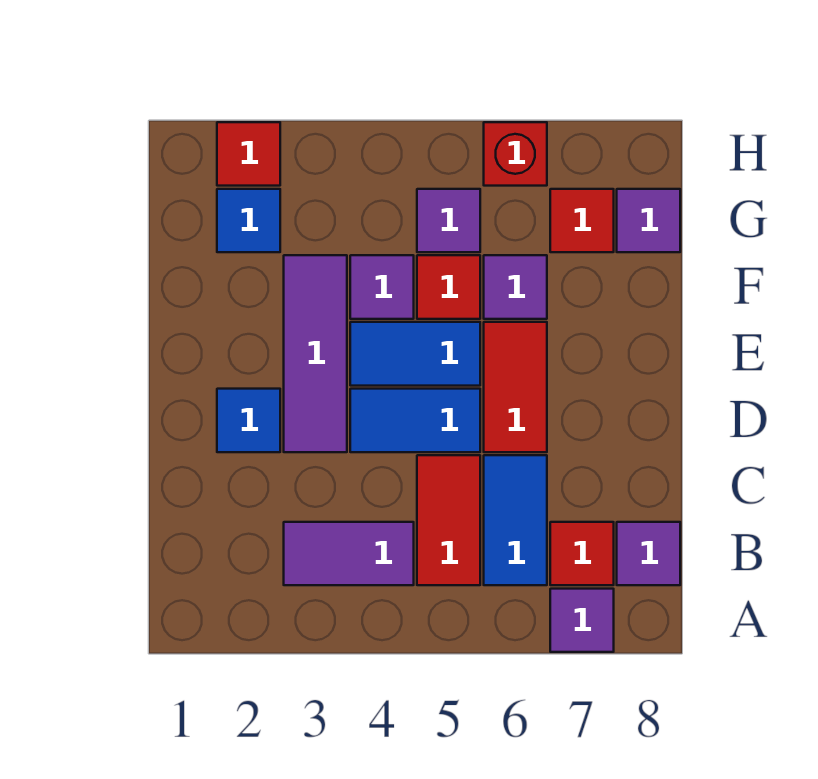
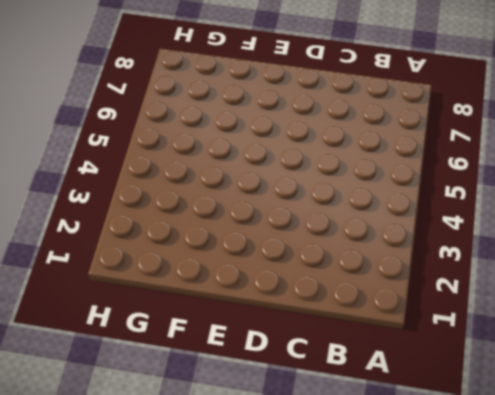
none -> purple tile A7 level 1
none -> purple tile B3:B4 level 1
none -> red tile B5:C5 level 1

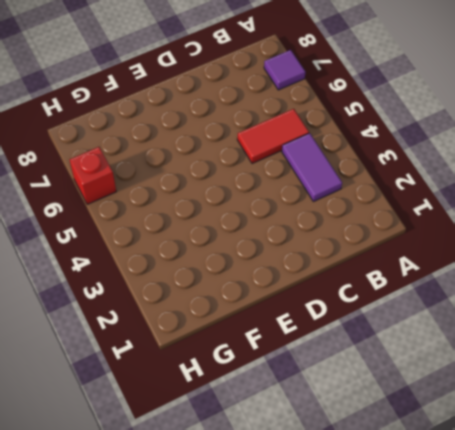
none -> blue tile B6:C6 level 1
none -> red tile B7 level 1
none -> purple tile B8 level 1

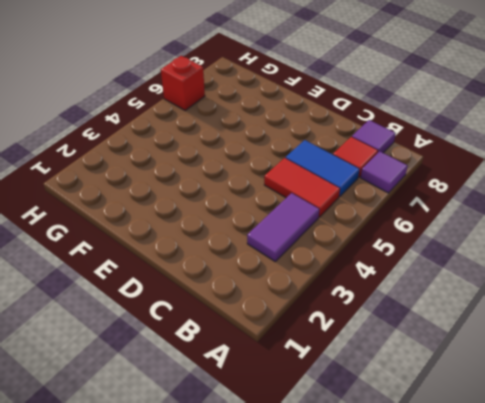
none -> blue tile D2 level 1
none -> purple tile D3:F3 level 1
none -> blue tile D4:D5 level 1

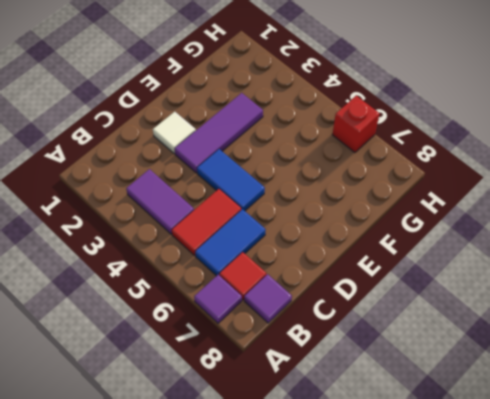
white tile D2 level 1 -> blue tile D2 level 1
none -> red tile D6:E6 level 1
none -> blue tile E4:E5 level 1
none -> purple tile F4 level 1

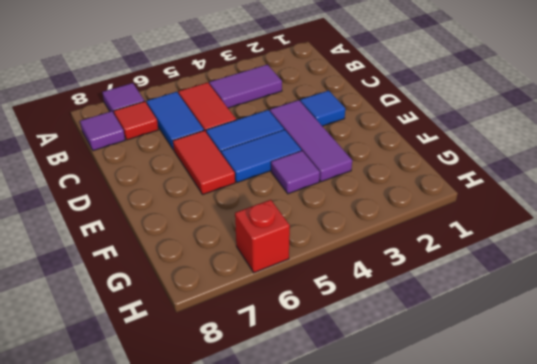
none -> red tile F5 level 1
none -> purple tile F6 level 1
none -> blue tile G2 level 1

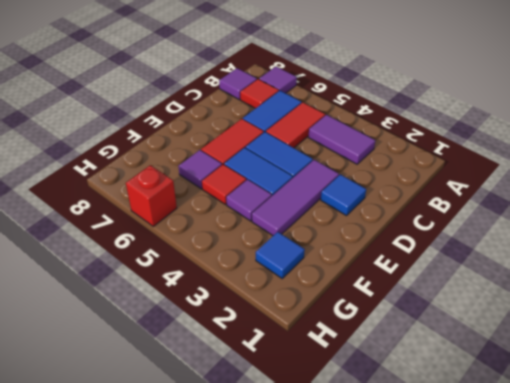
none -> purple tile G5 level 1
none -> red tile G7 level 1
none -> purple tile G8 level 1

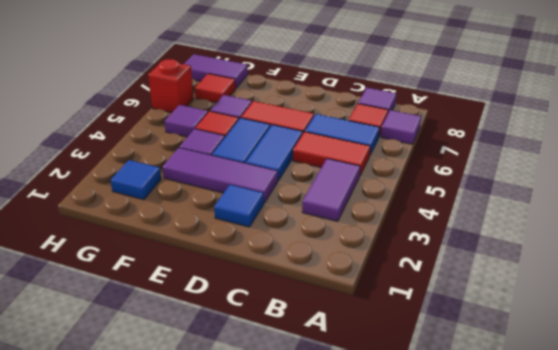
purple tile G8:H8 level 1 -> purple tile G8 level 1
none -> red tile H2 level 1

